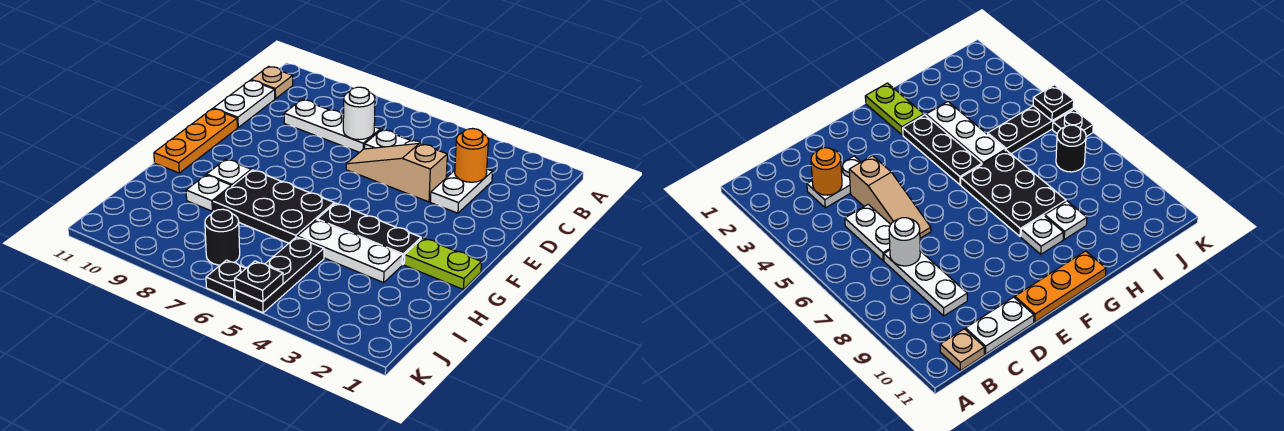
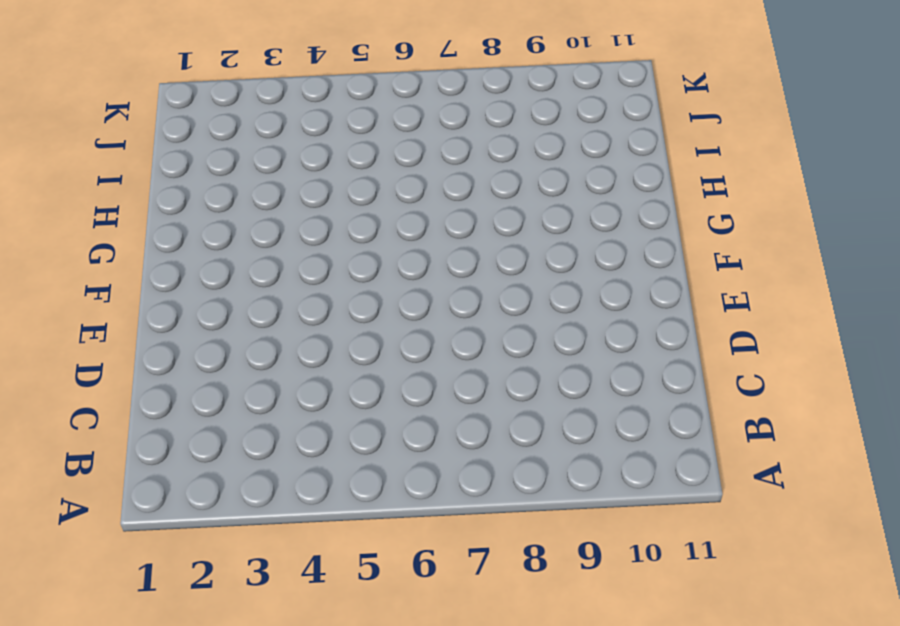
none -> tan plate B11 level 1
none -> white plate C3:D3 level 1
none -> white plate C5:C6 level 1

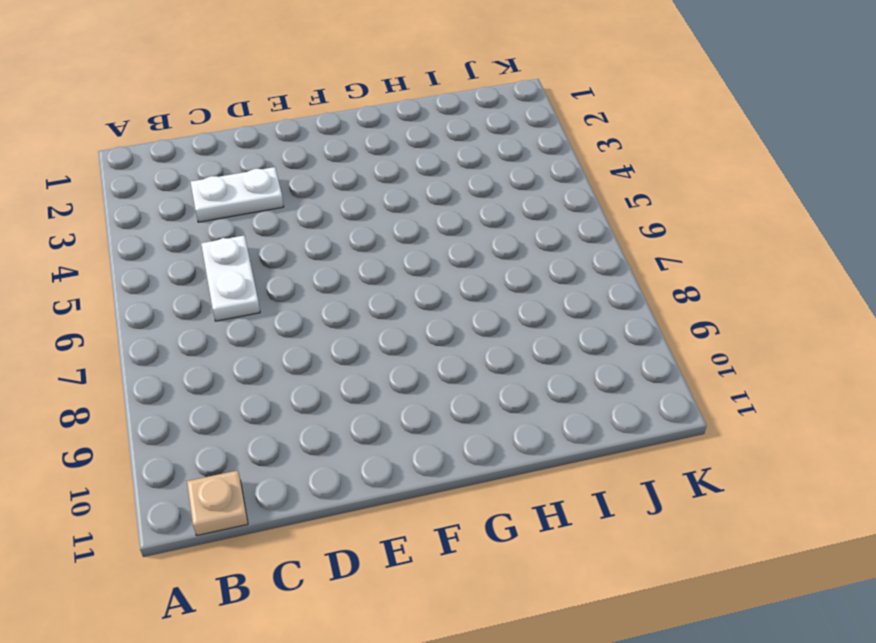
none -> white plate C7:C9 level 1
none -> white plate C11:D11 level 1
none -> tan slope D4:D6 level 1 top 4

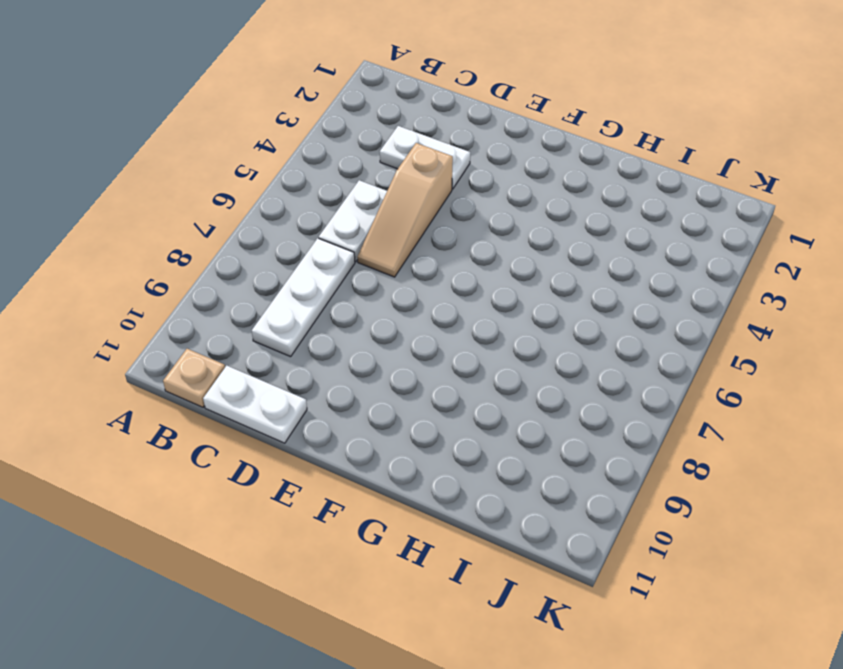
none -> orange plate E11:G11 level 1
none -> lime plate G1:G2 level 1
none -> black plate G3:G5 level 1

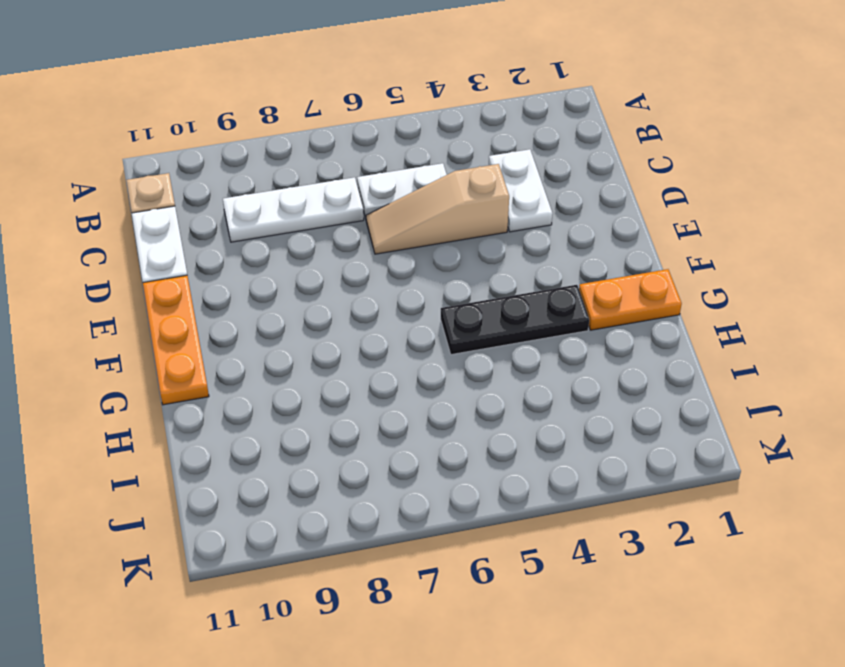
orange plate G1:G2 level 1 -> lime plate G1:G2 level 1
none -> black plate G6:H8 level 1
none -> white plate G9 level 1
none -> white plate H3:H5 level 1

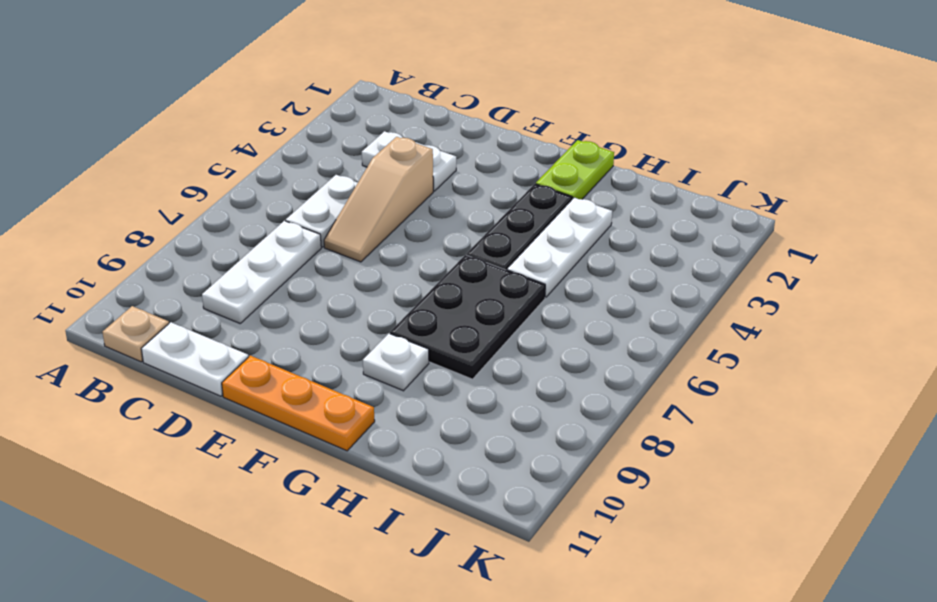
none -> white plate H9 level 1
none -> black plate I5:K5 level 1
none -> black round brick J7 level 1

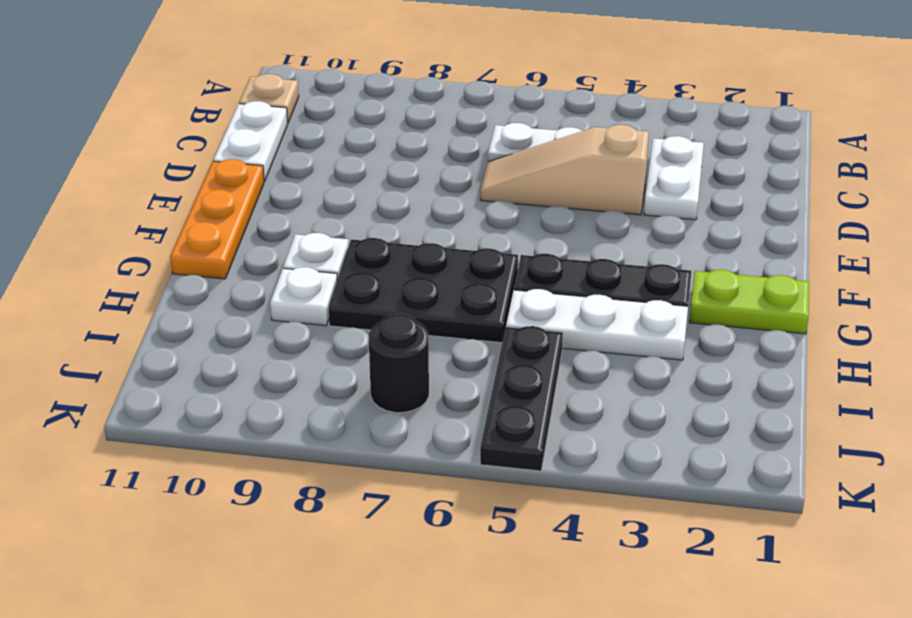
none -> white plate C7:C9 level 1
none -> black plate K6 level 1
none -> orange round brick C3 level 2

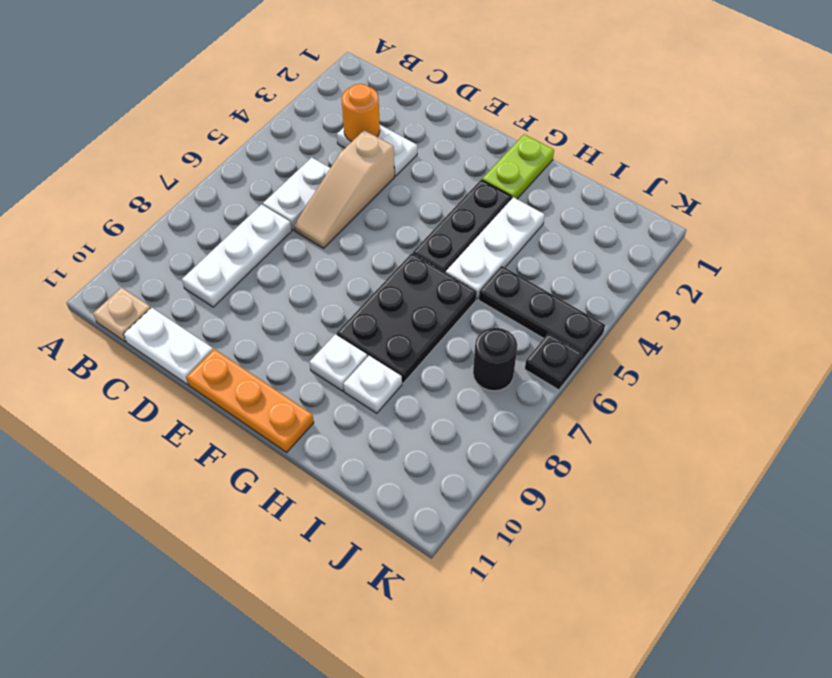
none -> white round brick C7 level 2
none -> black plate K5 level 2

